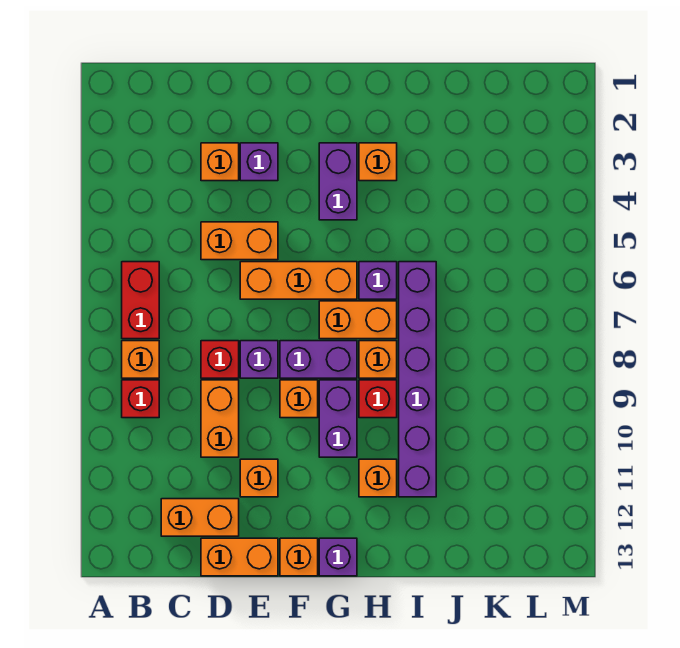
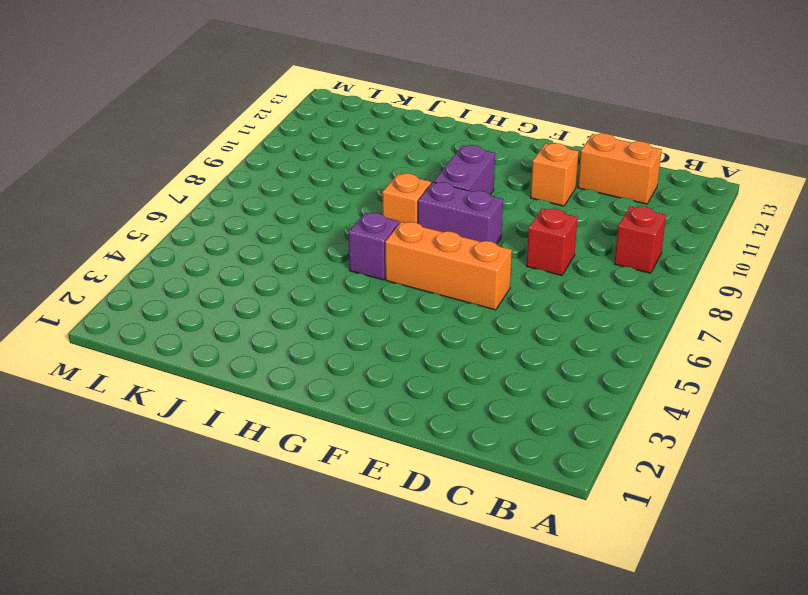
none -> red brick B6:B7 level 1
none -> orange brick B8 level 1
none -> orange brick D3 level 1

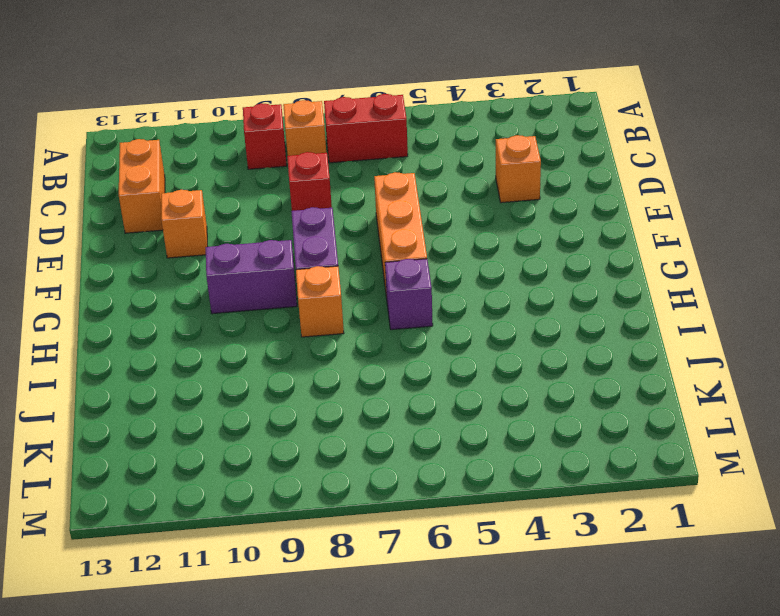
none -> orange brick D5:E5 level 1
none -> orange brick D9:D10 level 1
none -> orange brick D13:E13 level 1

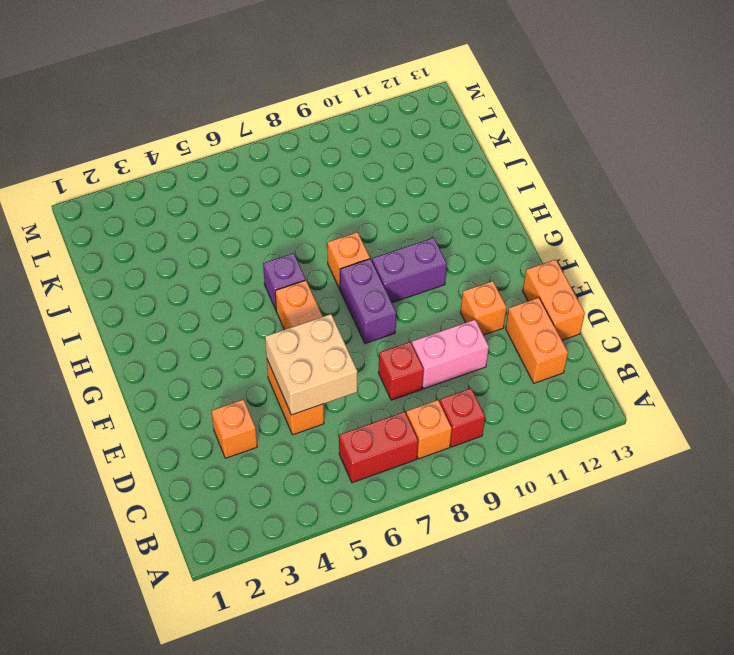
tan brick D5:E6 level 2 -> none
pink brick D9:D10 level 1 -> orange brick D9:D10 level 1
none -> purple brick E3 level 1
none -> purple brick E8 level 1
none -> orange brick F9 level 1

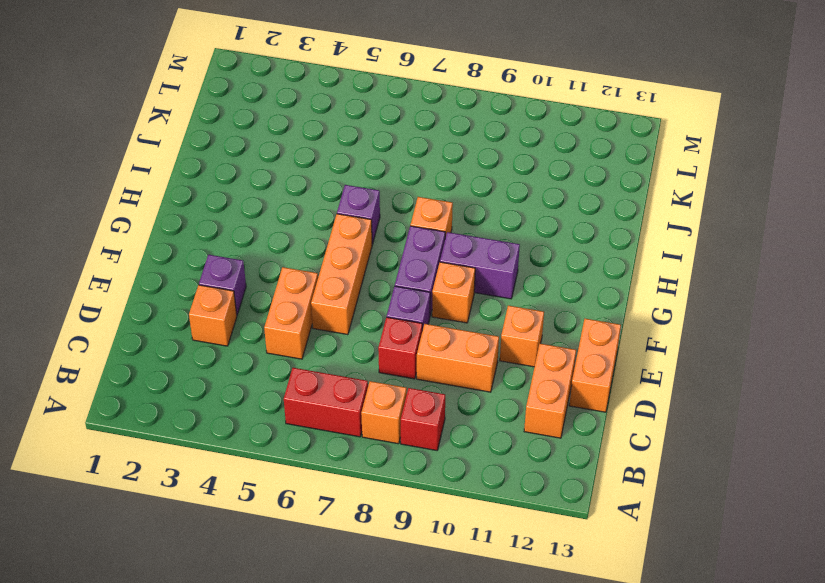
none -> orange brick F13 level 1
none -> purple brick G3:G4 level 1
none -> orange brick G7:H7 level 1

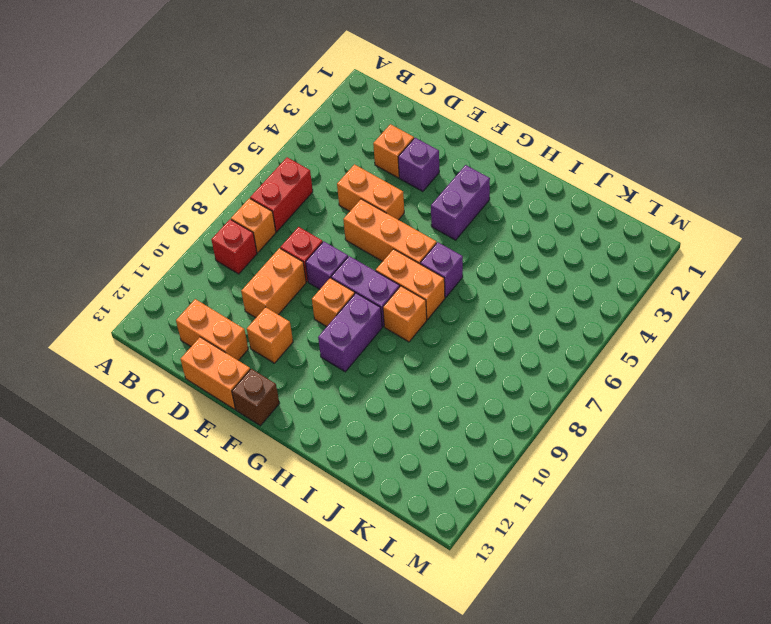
brown brick F13 level 1 -> orange brick F13 level 1
none -> purple brick G13 level 1
none -> orange brick H3 level 1
none -> red brick H9 level 1

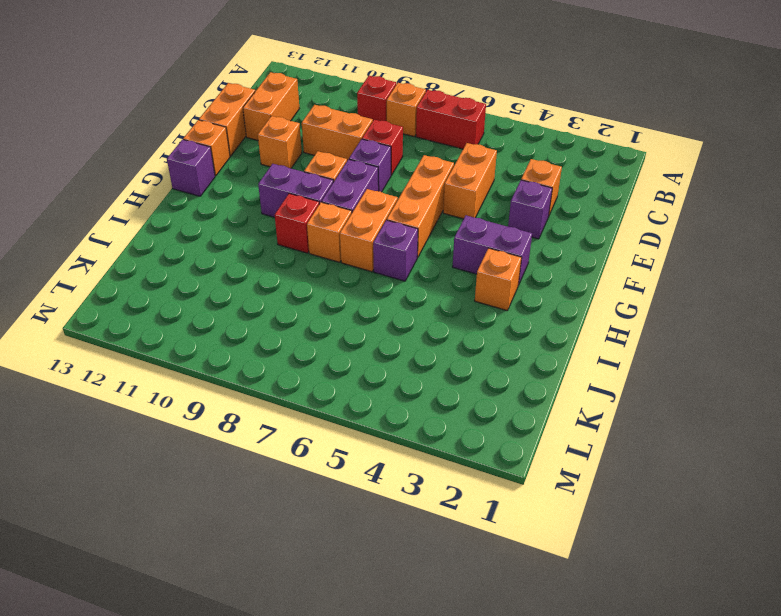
none -> orange brick H11 level 1
none -> purple brick I6:I11 level 1

